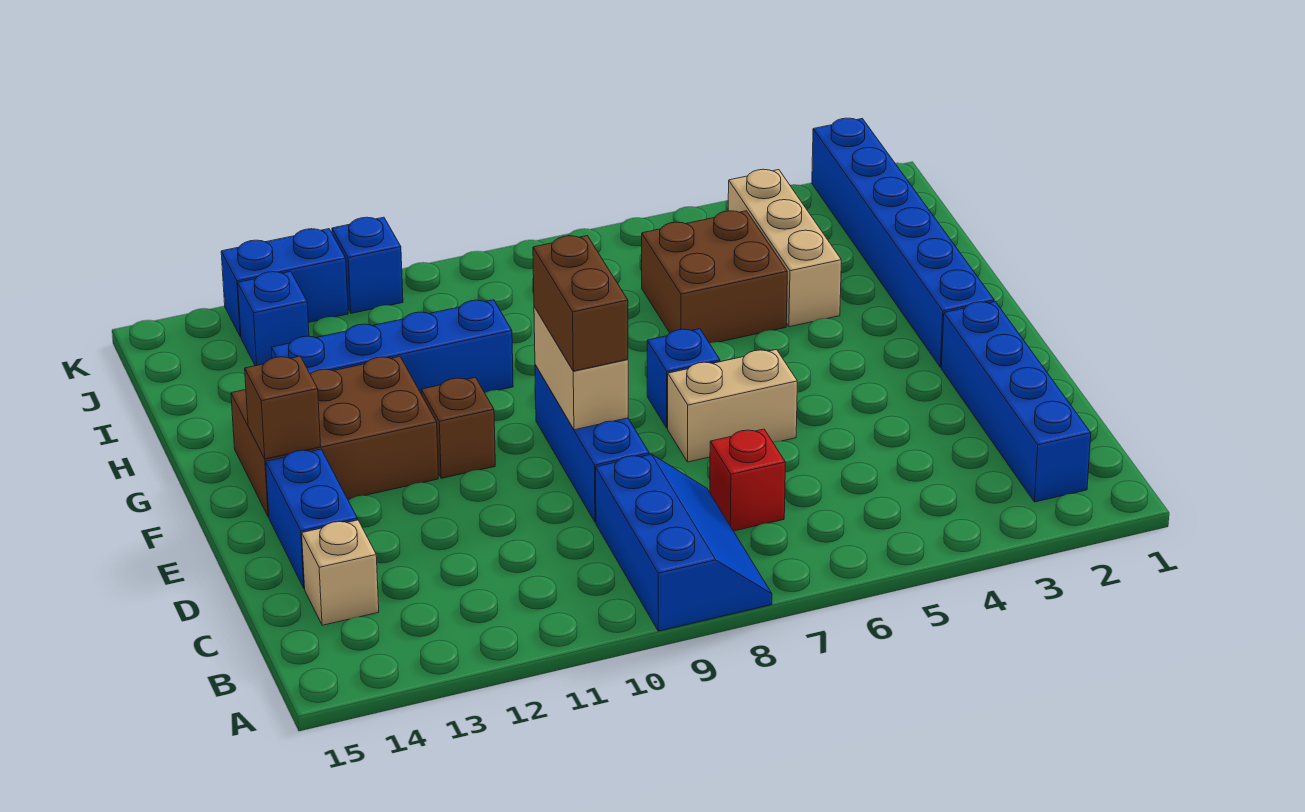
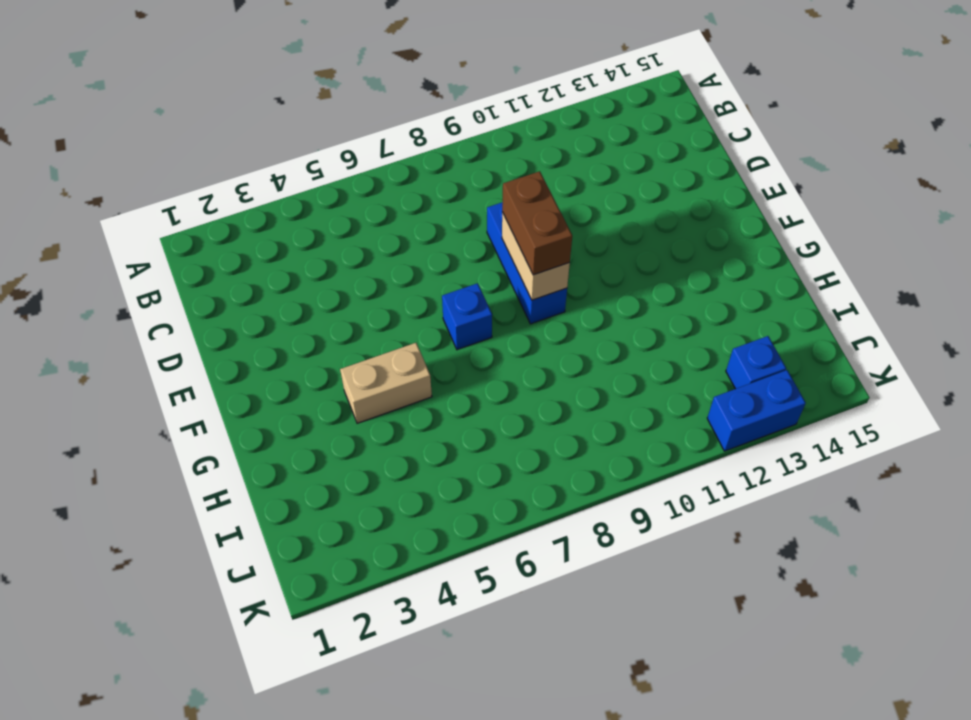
tan brick G4:G5 level 1 -> tan brick E6:E7 level 1
none -> blue slope A8:C9 level 1 top 9
none -> blue brick B2:E2 level 1
none -> red brick C7 level 1

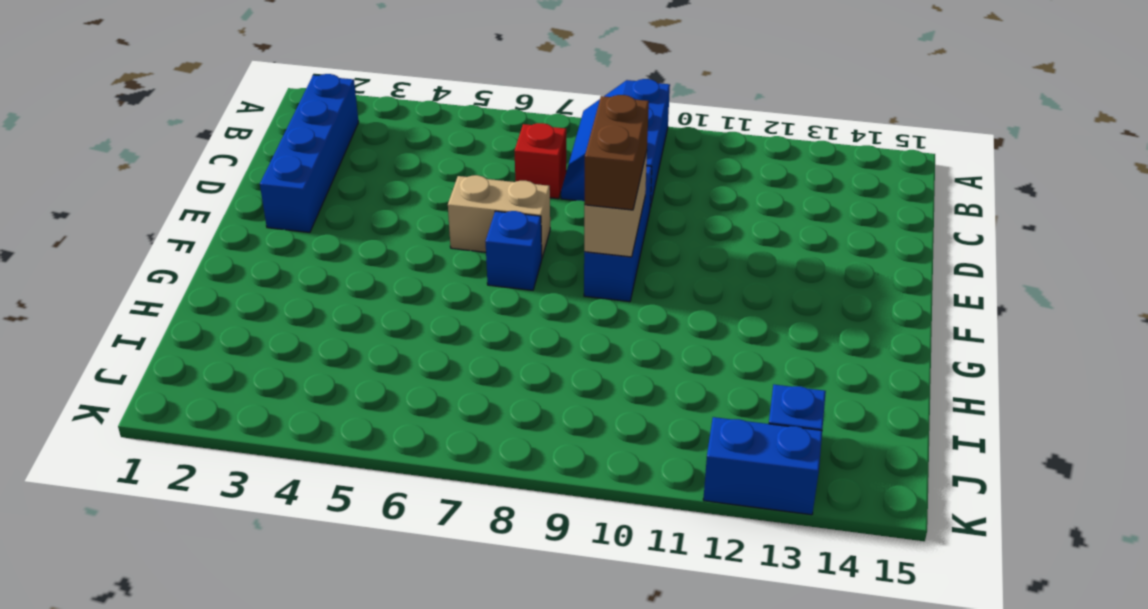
none -> tan brick C14 level 1
none -> blue brick D14:E14 level 1
none -> blue brick F2:K2 level 1

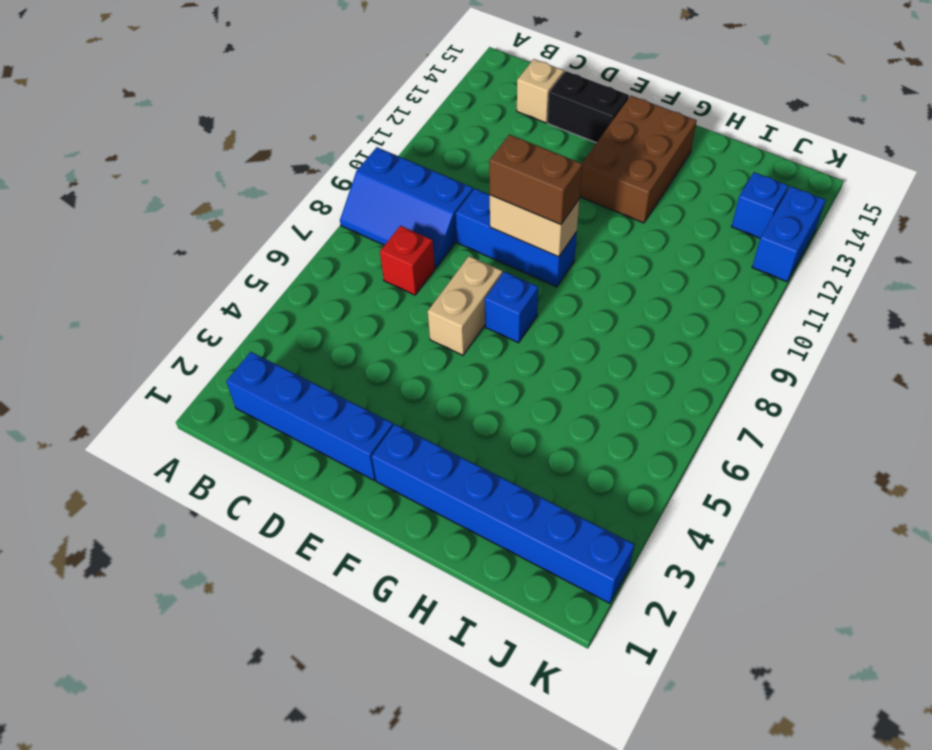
black brick D14:E14 level 1 -> blue brick D14:E14 level 1
none -> brown brick F11 level 1
none -> tan brick H4:J4 level 1
none -> brown brick H5:I6 level 1

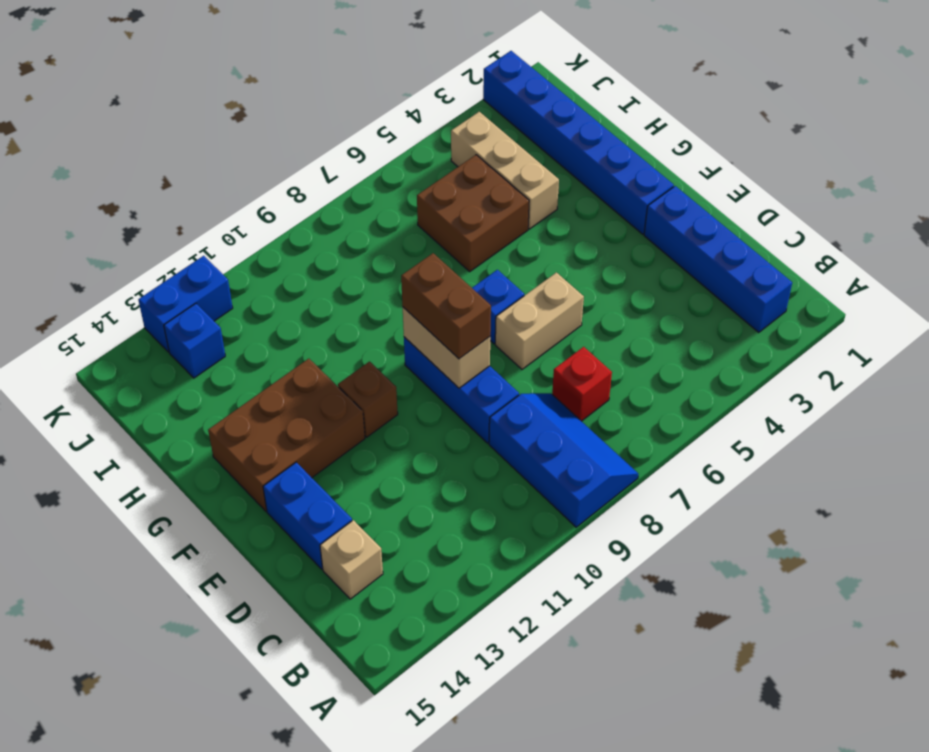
none -> blue brick H10:H13 level 1
none -> blue brick K11 level 1
none -> brown brick F14 level 2

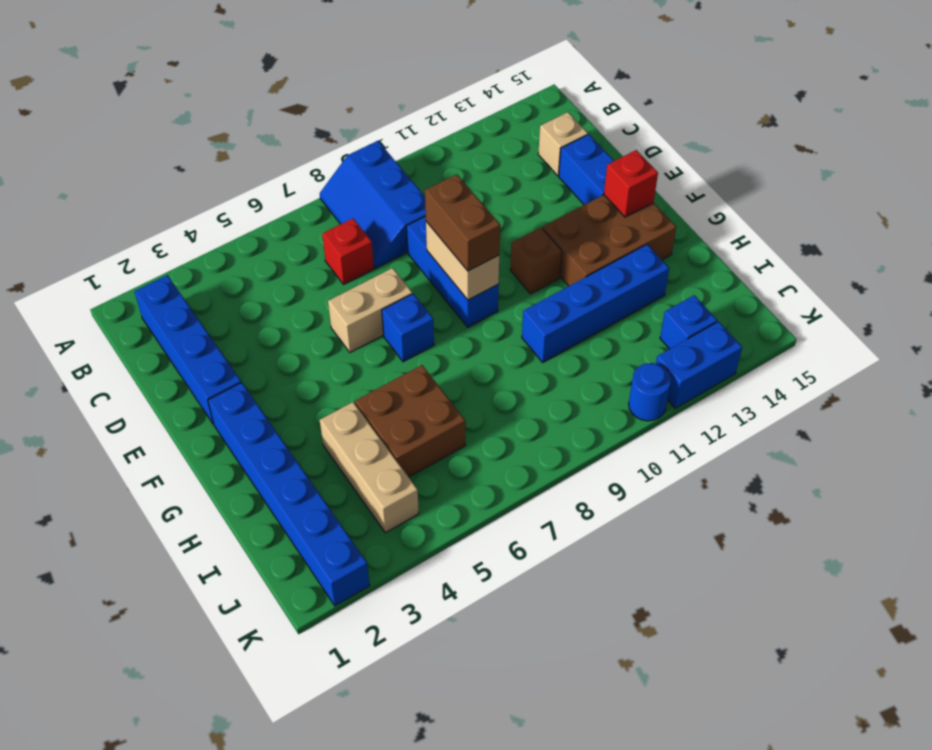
red brick F14 level 2 -> brown brick F14 level 2
blue round brick K11 level 1 -> blue brick K11 level 1

